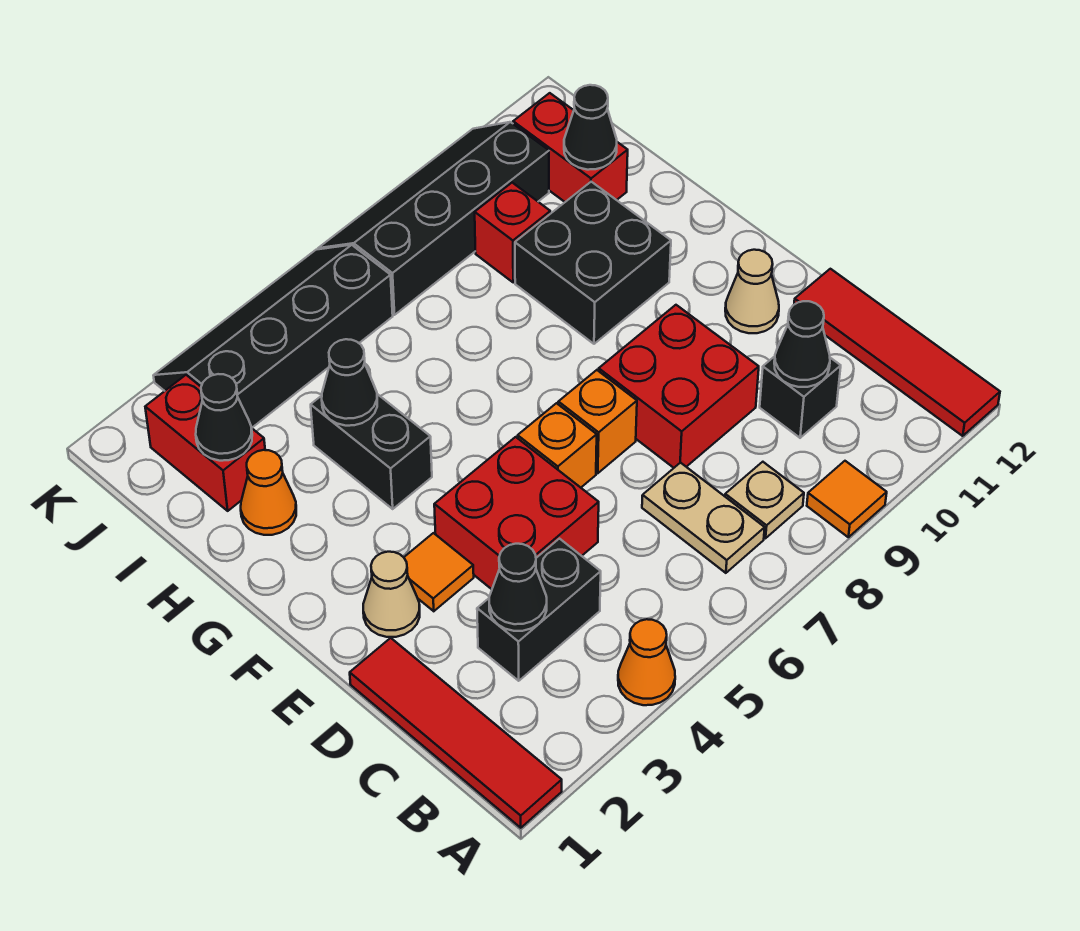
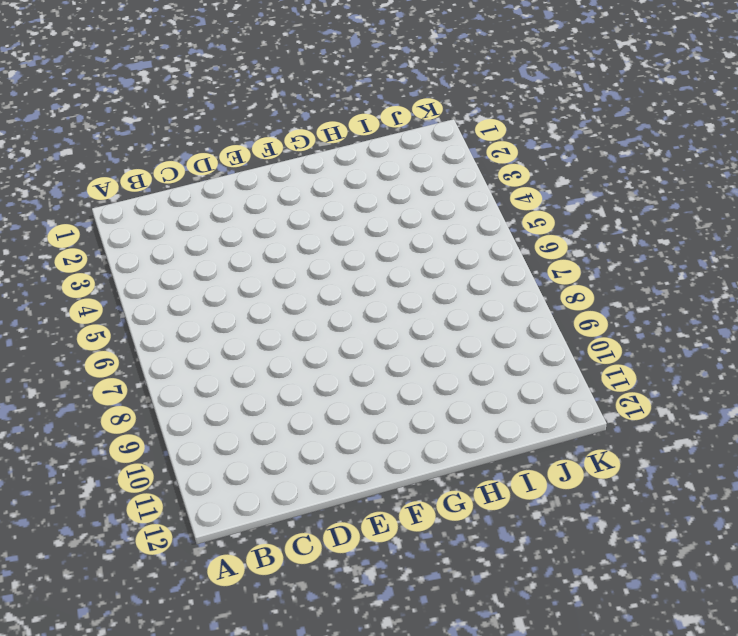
none -> red tile A1:D1 level 1
none -> orange cone A4 level 1
none -> orange tile A9 level 1

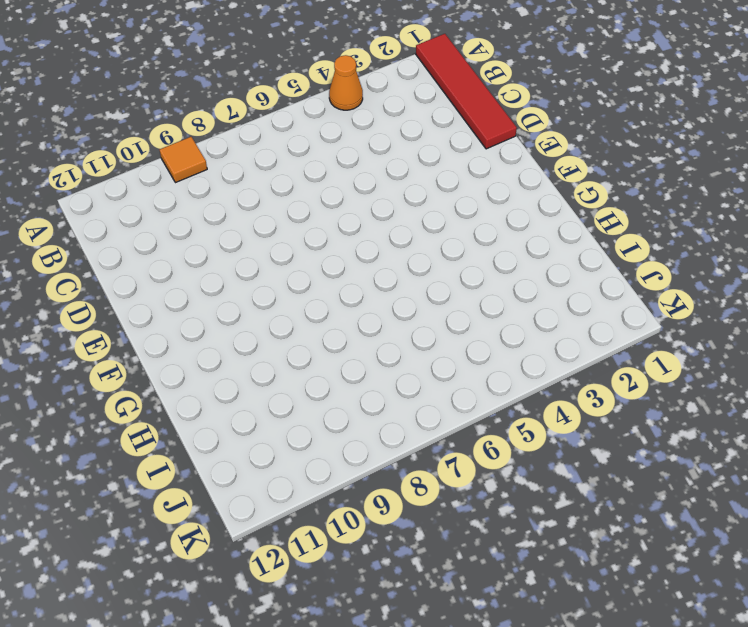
none -> red tile A12:D12 level 1
none -> tan plate B7:C7 level 1
none -> tan plate B8 level 1

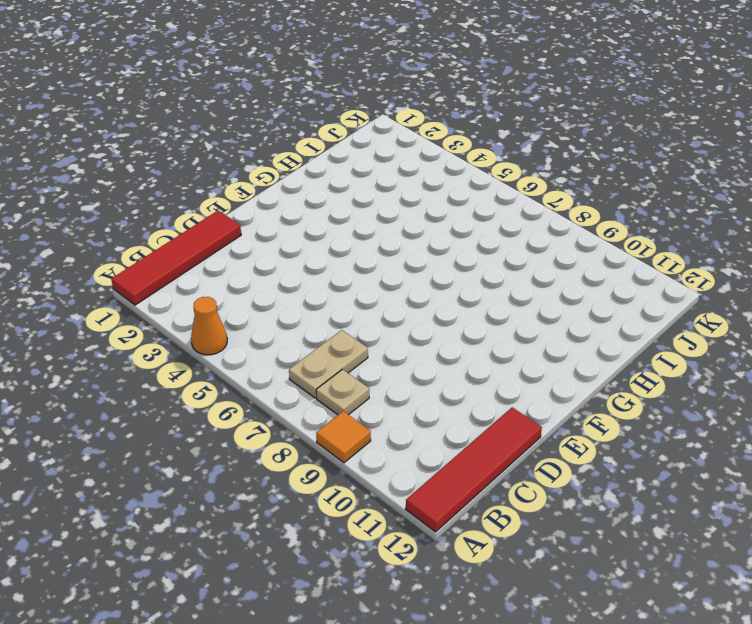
none -> black brick C3:C4 level 1
none -> black brick C10 level 1
none -> red brick D4:E5 level 1

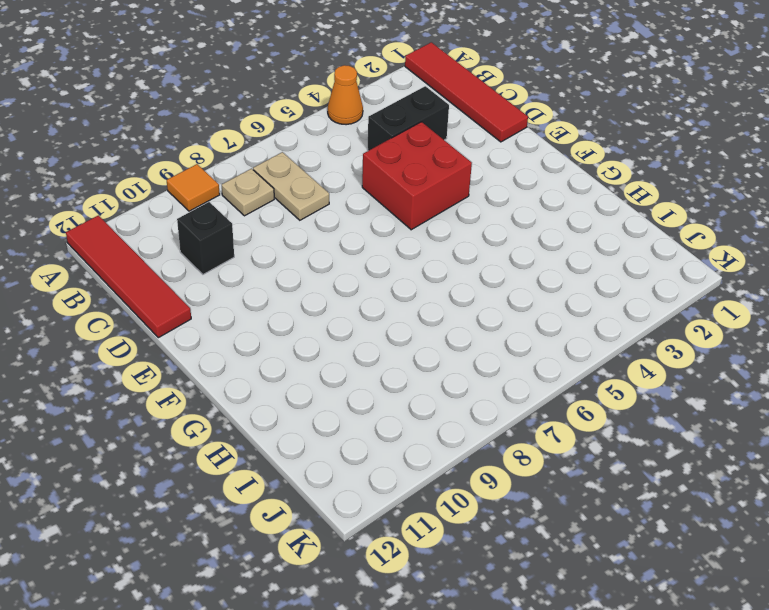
none -> red brick D8:E9 level 1
none -> tan cone E2 level 1
none -> orange tile E3 level 1

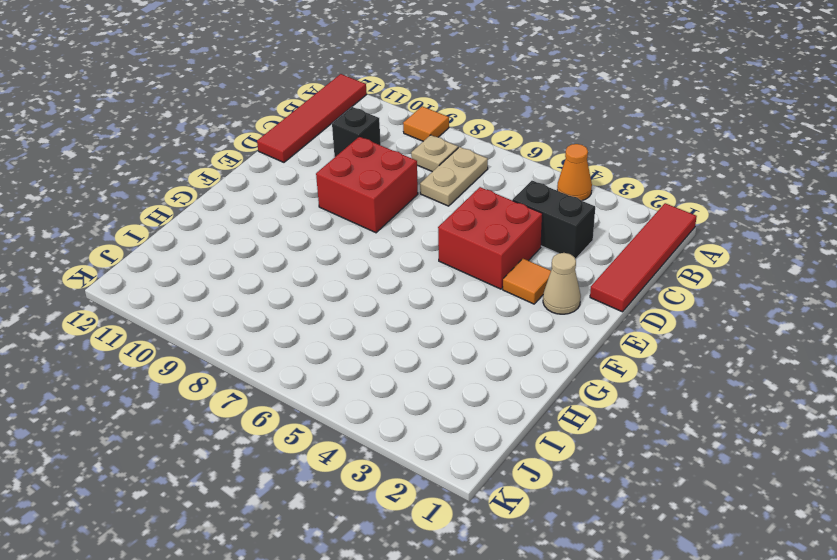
none -> orange brick E6 level 1
none -> orange brick E7 level 1
none -> tan cone E11 level 1

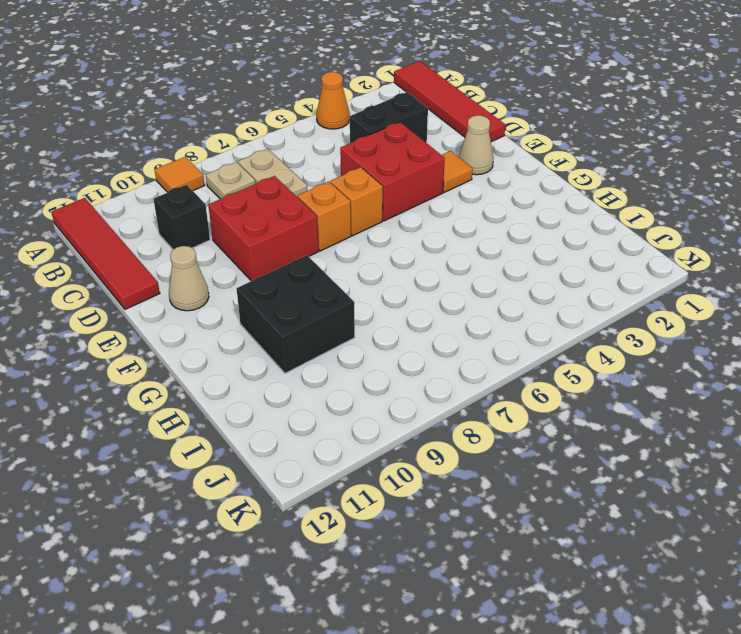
none -> black brick G4:H4 level 1
none -> orange cone H2 level 1
none -> red brick I2:J2 level 1

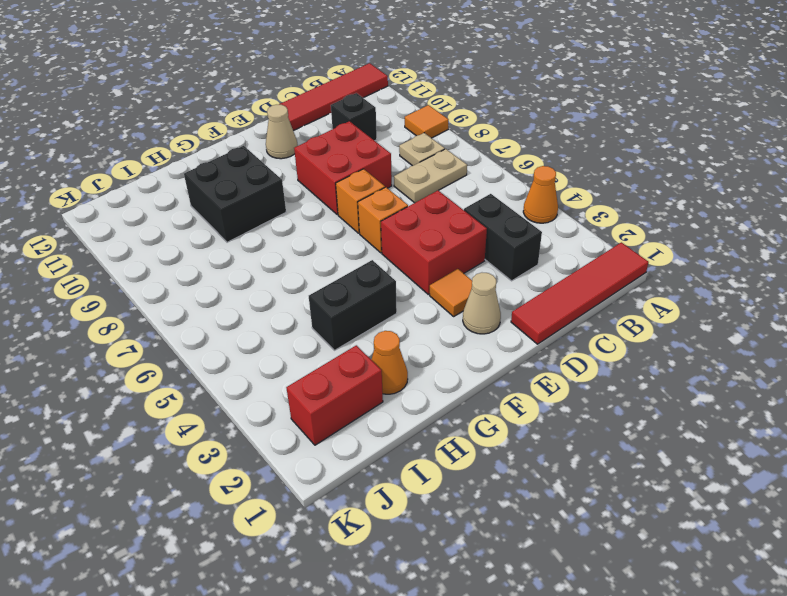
none -> red brick I9 level 1
none -> red brick I11:J11 level 1
none -> black slope J3:K6 level 1 top J

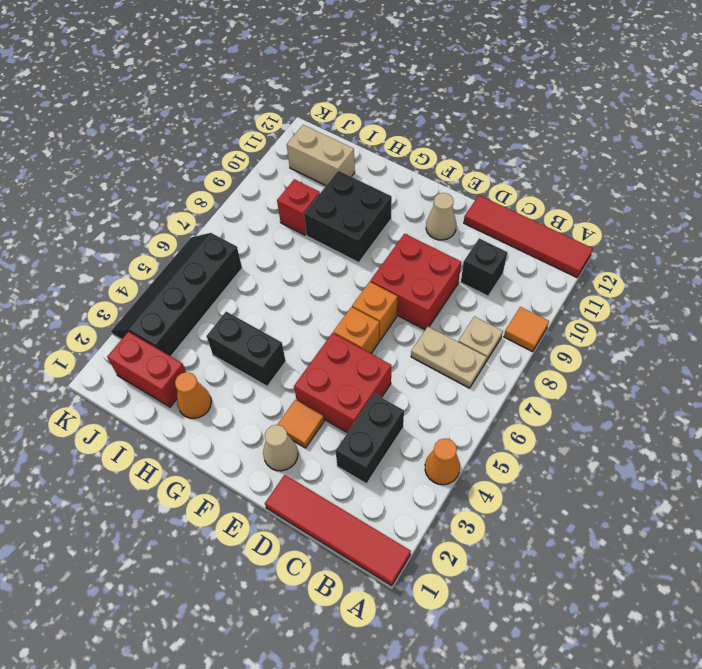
tan brick I11:J11 level 1 -> red brick I11:J11 level 1
none -> black slope J7:K10 level 1 top J
none -> black cone C3 level 2
none -> black cone C10 level 2

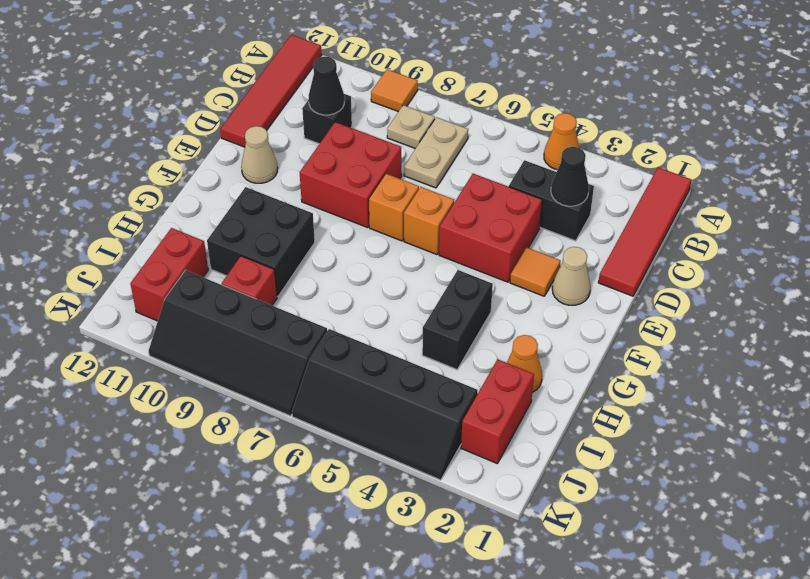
none -> black cone H4 level 2
none -> black cone I2 level 2
none -> black cone I11 level 2

